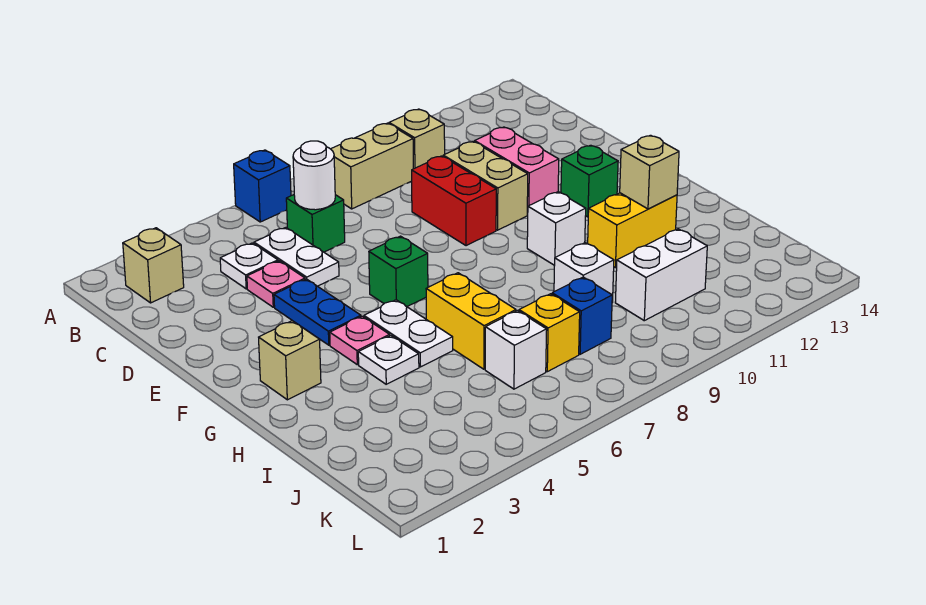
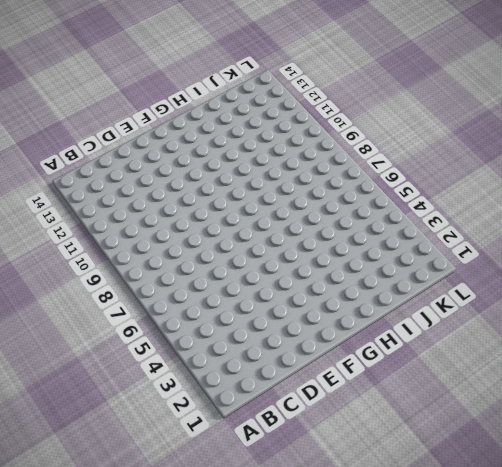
none -> blue brick A6 level 1
none -> tan brick B2 level 1
none -> tan brick B8:B9 level 1

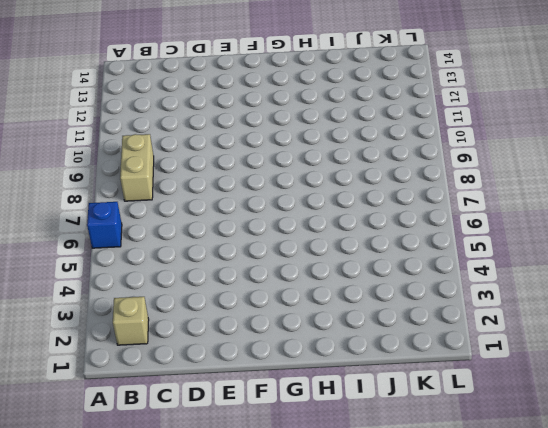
none -> tan brick B10 level 1
none -> white plate C4 level 1
none -> white plate C5:D5 level 1

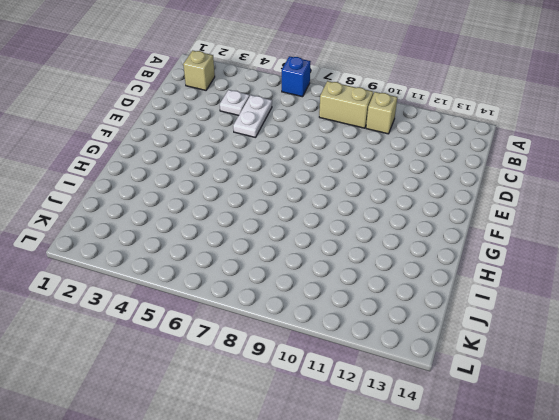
none -> green brick C6 level 1
none -> pink plate D4 level 1
none -> red brick D9:E9 level 1

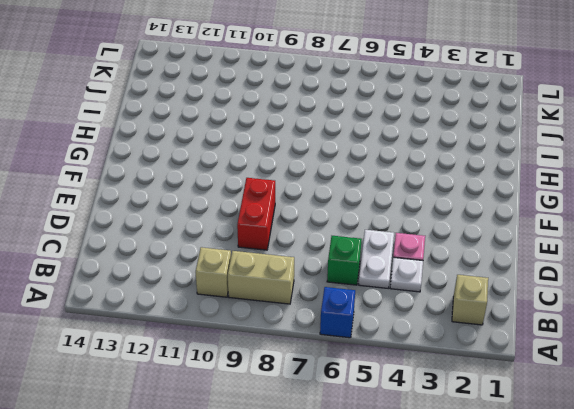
none -> tan brick D10:E10 level 1
none -> pink brick D11:E11 level 1
none -> blue plate E4:F4 level 1

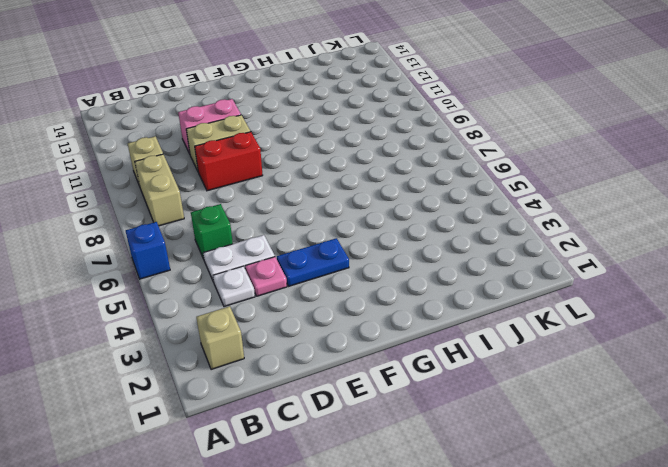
none -> green brick F6 level 1
none -> green brick F12 level 1
none -> tan brick G2 level 1

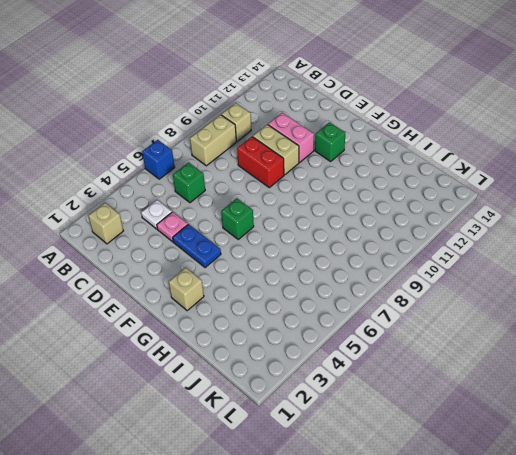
none -> white plate C5:D5 level 1
none -> pink plate G4 level 1
none -> white plate G5:H5 level 1

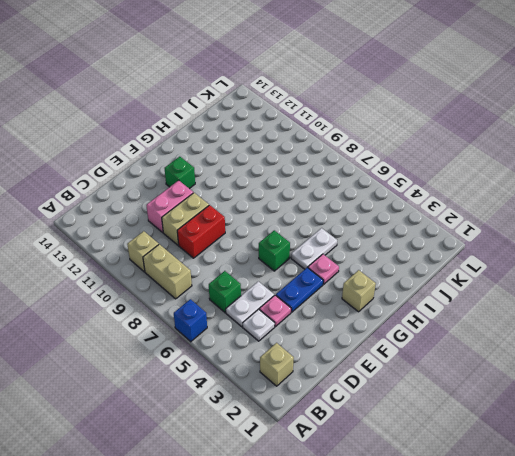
none -> white brick G10 level 1
none -> white plate H4 level 1
none -> yellow brick H6:I6 level 1

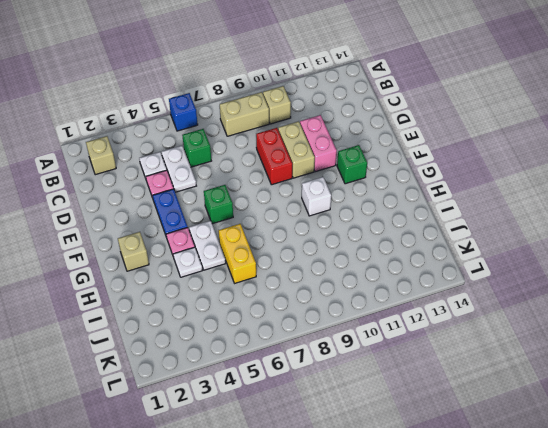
none -> yellow brick H11:H12 level 1
none -> white brick I9 level 1
none -> white brick J6 level 1

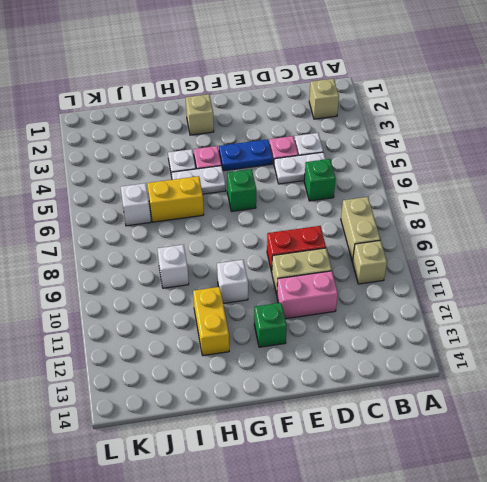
none -> blue brick A6 level 1
none -> yellow brick J7 level 1
none -> blue brick J8 level 1

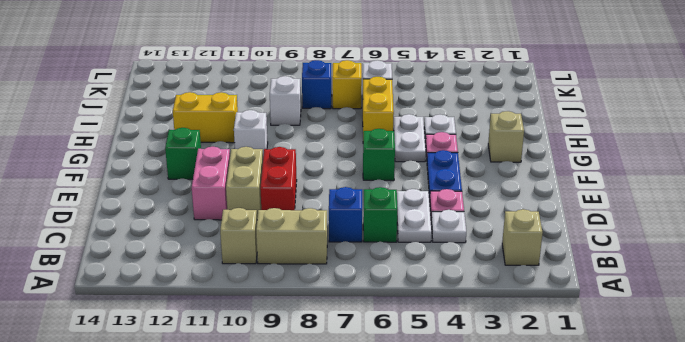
blue brick C7 level 1 -> blue brick A6 level 1
none -> white brick J10:J11 level 1
none -> white round brick C6 level 2
none -> tan brick H12 level 2

